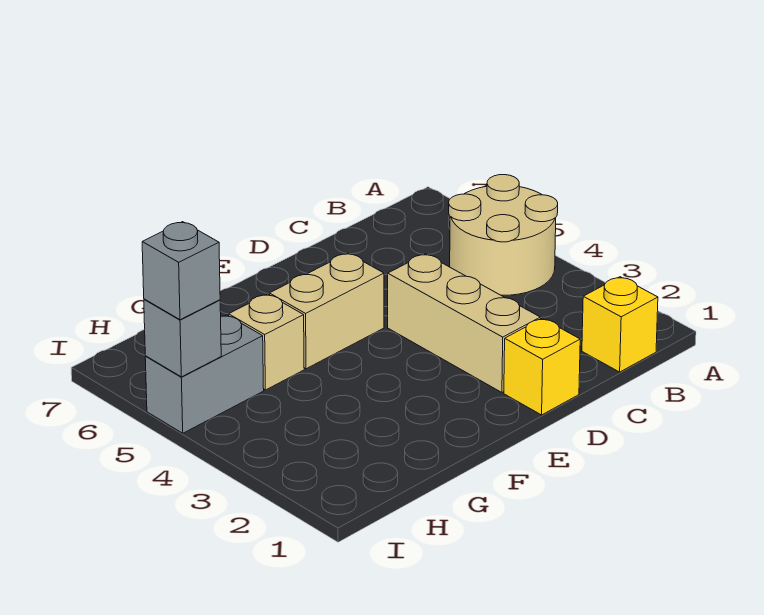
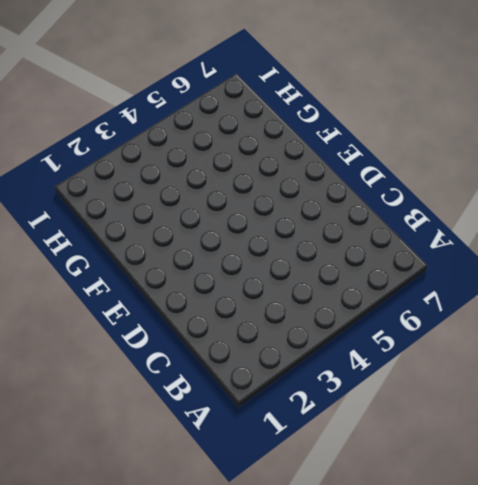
none -> tan round brick A4:B5 level 1
none -> yellow brick B1 level 1

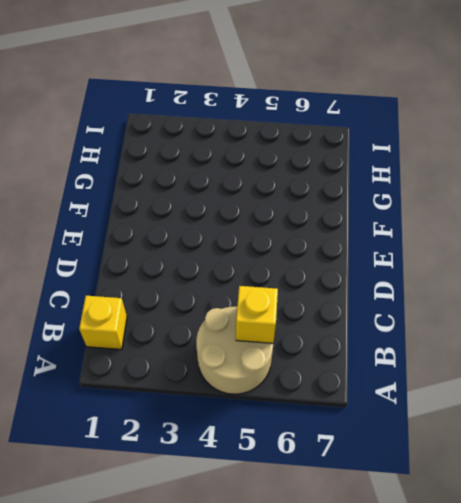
yellow brick B5 level 2 -> yellow brick D1 level 1
none -> tan brick D2:D4 level 1
none -> tan brick E5:F5 level 1

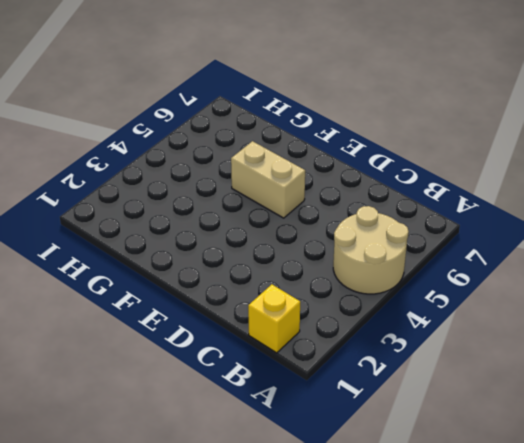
none -> yellow brick D1 level 1
none -> tan brick D2:D4 level 1

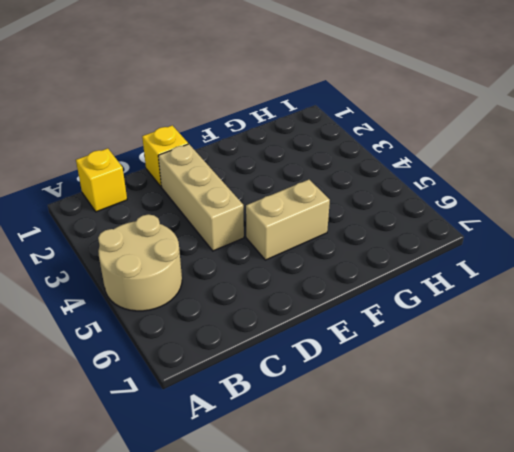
none -> tan brick G5 level 1
none -> grey brick H5:I5 level 1

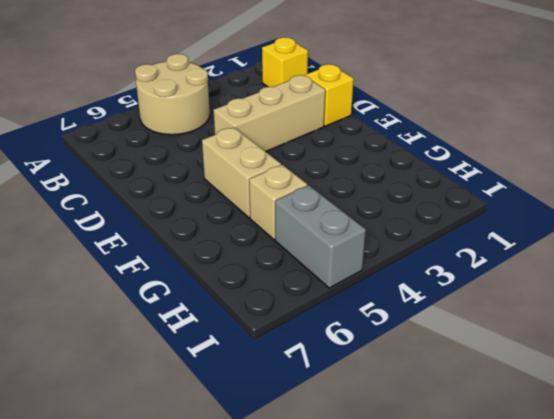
none -> grey brick I5 level 2
none -> grey brick I5 level 3

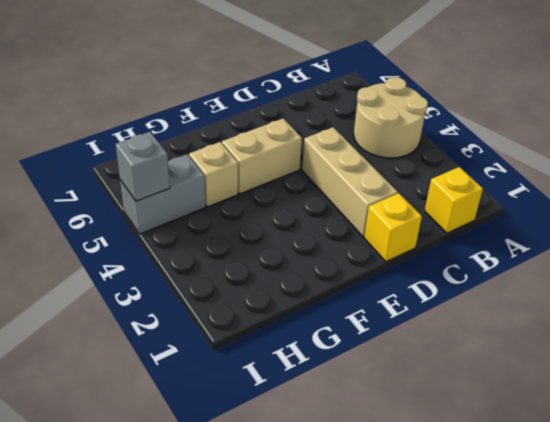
none -> grey brick I5 level 3

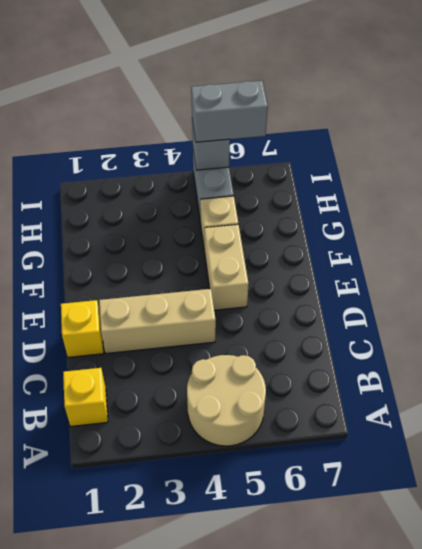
grey brick I5:I6 level 3 -> grey brick I5 level 3

